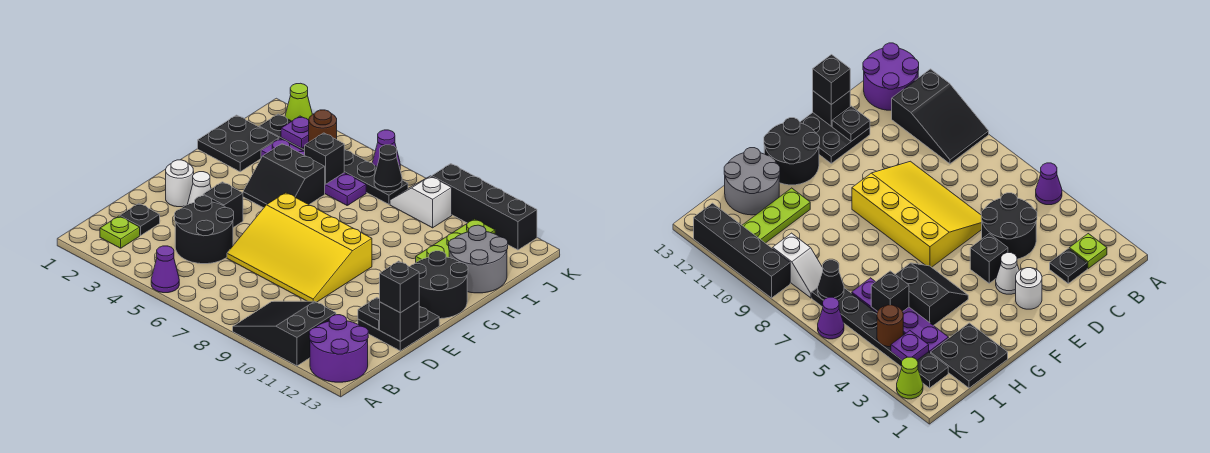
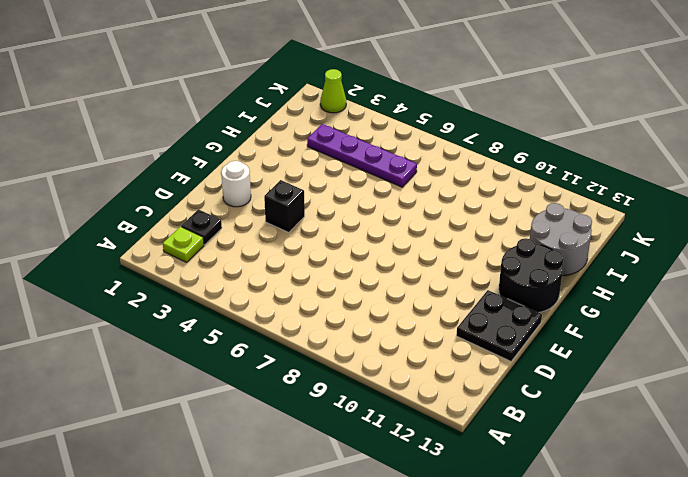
none -> purple cone A5 level 1
none -> black slope A9:B11 level 1 top 11
none -> purple round brick A12:B13 level 1

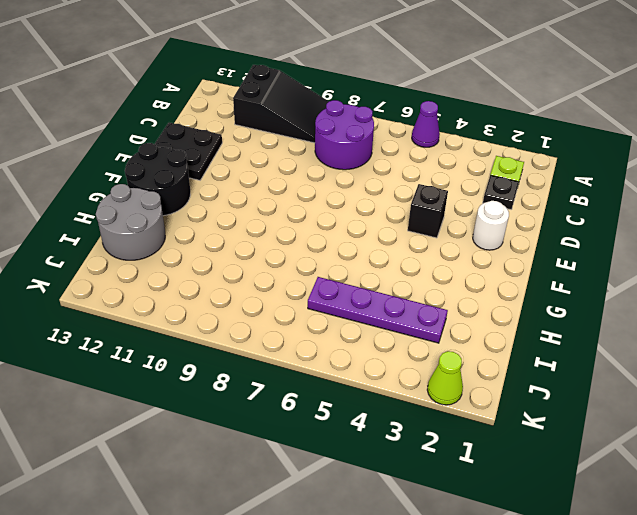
purple round brick B7:C8 level 1 -> purple round brick A12:B13 level 1
none -> black round brick C4:D5 level 1
none -> yellow slope D6:F9 level 1 top F
none -> white cone E3 level 1

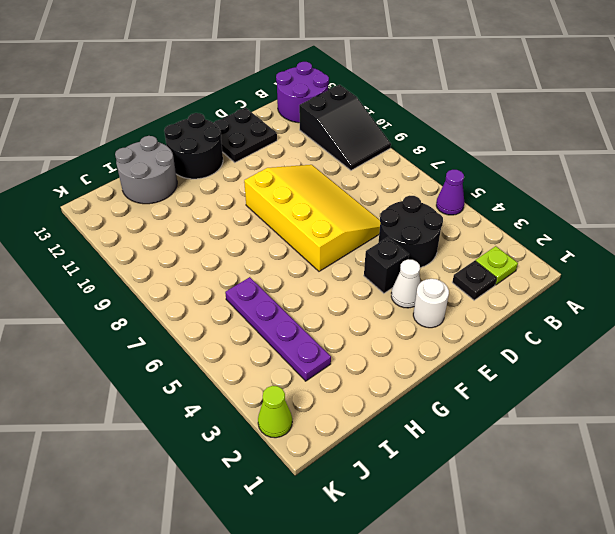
none -> black slope G4:H5 level 1 top H
none -> black plate H1:I2 level 1
none -> lime plate H11:J11 level 1

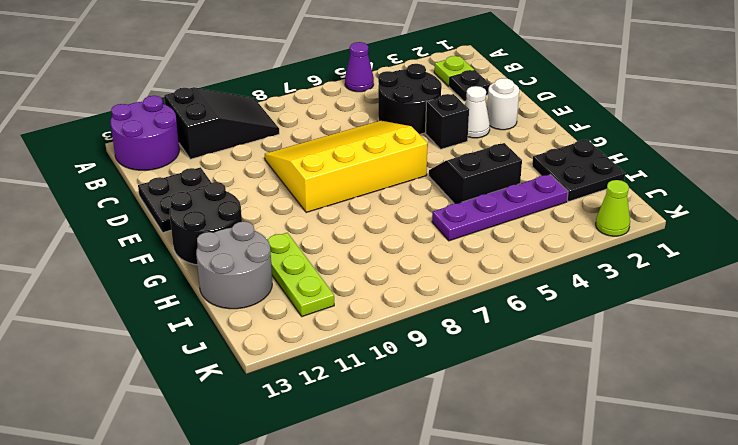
none -> black plate J2:J7 level 1
none -> white slope J8:J9 level 1 top 9
none -> purple cone K6 level 1

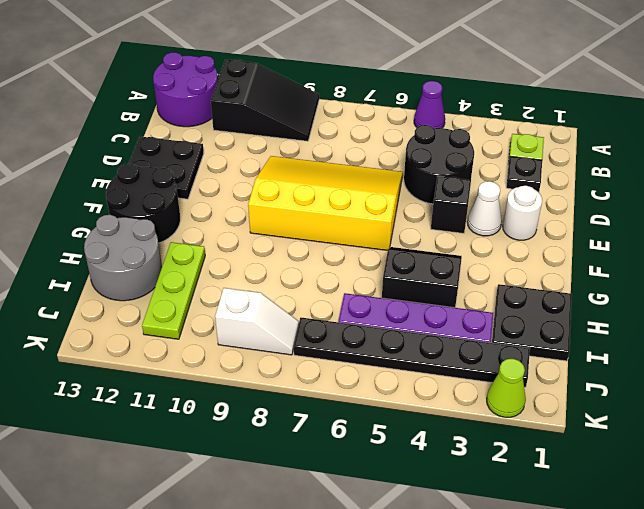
none -> purple cone K6 level 1
none -> black brick K9:K12 level 1
none -> black plate D12 level 2

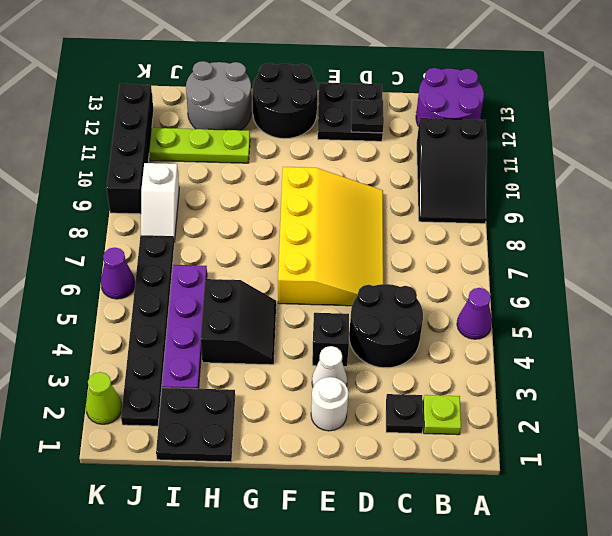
none -> black brick D13 level 2
none -> black brick I5 level 2
none -> purple plate J3 level 2

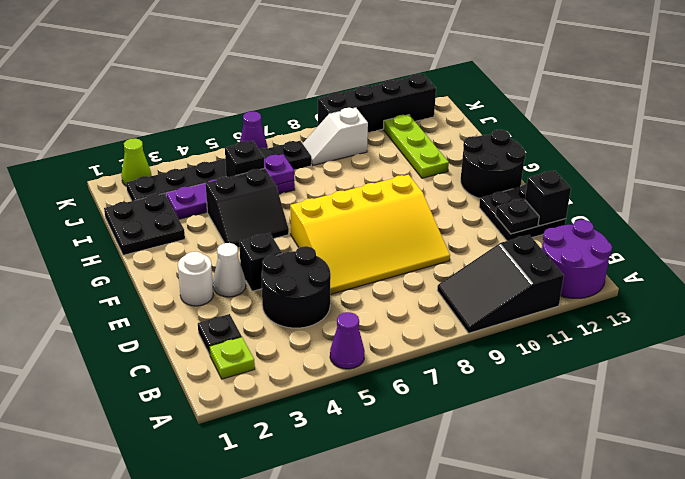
purple plate I6 level 2 -> purple plate J3 level 2
none -> grey round brick H12:I13 level 1
none -> brown round brick J4 level 2
none -> black cone J7 level 2

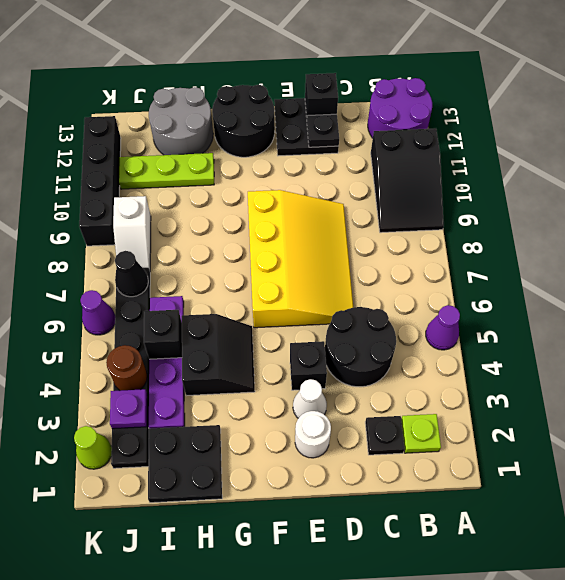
none -> black brick D13 level 3

